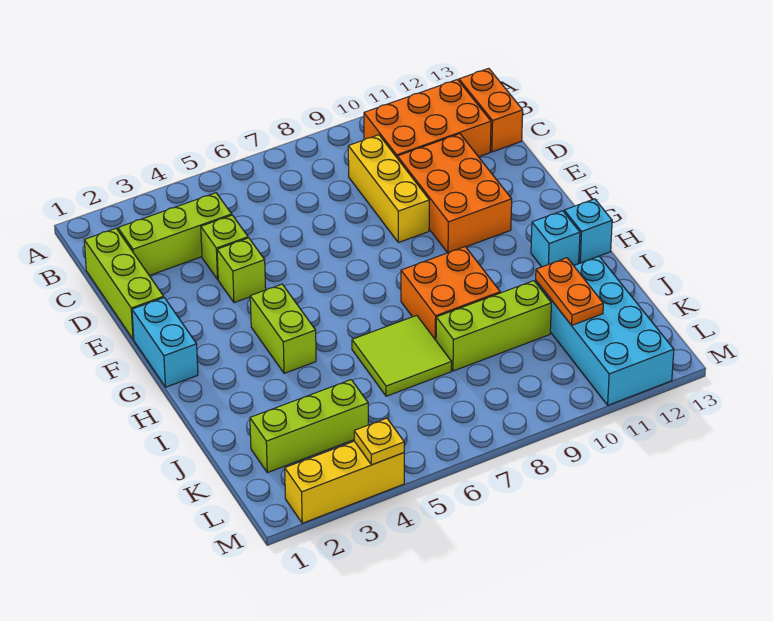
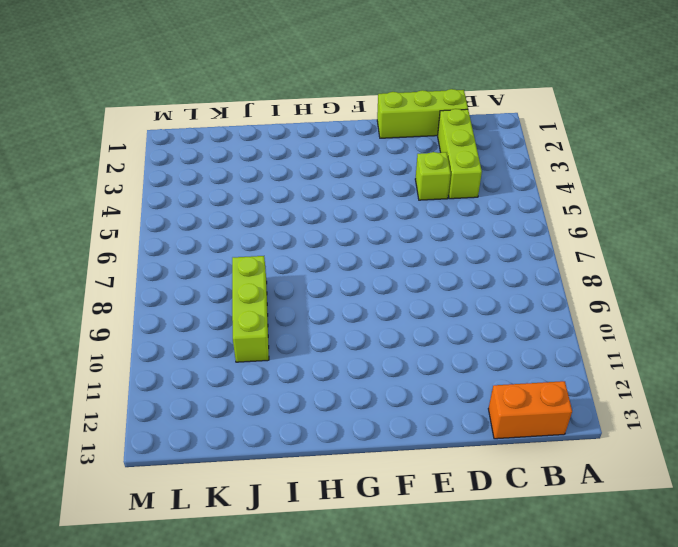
none -> orange brick B10:C12 level 1
none -> yellow brick C9:E9 level 1
none -> orange brick D10:F11 level 1

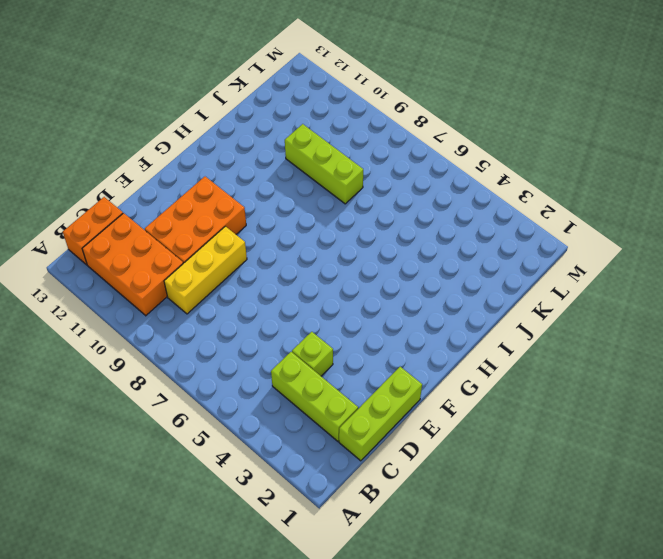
none -> lime brick E4 level 1
none -> cyan brick F1:G1 level 1
none -> lime brick G4:H4 level 1

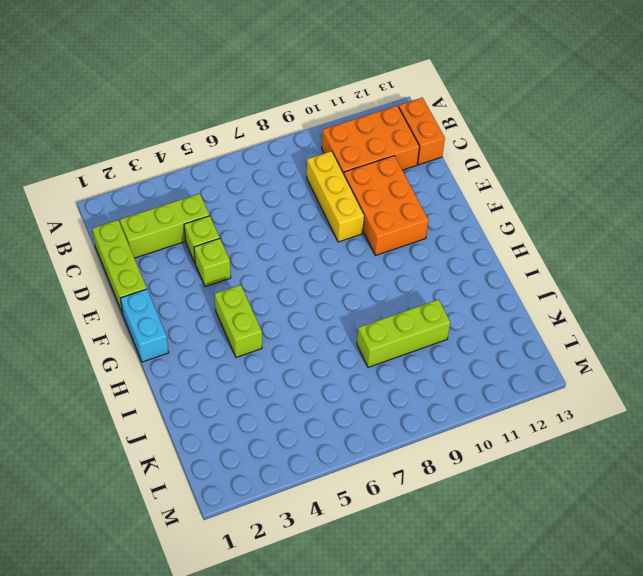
none -> orange brick H8:I9 level 1
none -> cyan brick H12 level 1
none -> cyan brick H13 level 1

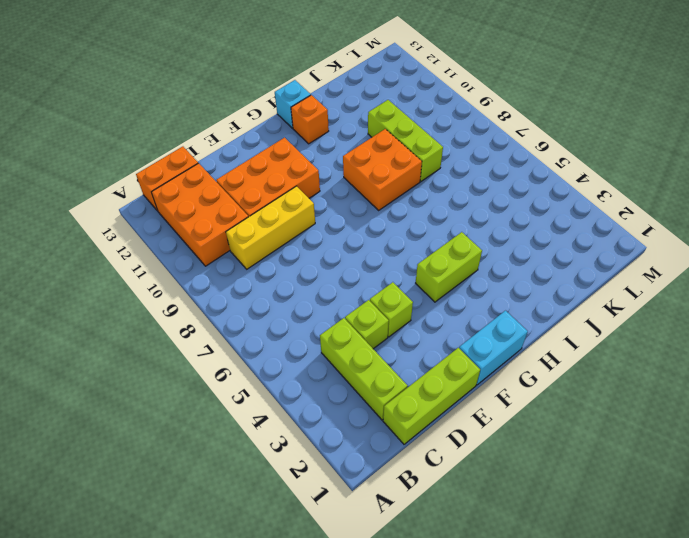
orange brick H12 level 1 -> cyan brick H12 level 1
none -> lime tile I6:J7 level 1
none -> cyan brick J11:M12 level 1
none -> lime brick K2:K4 level 1

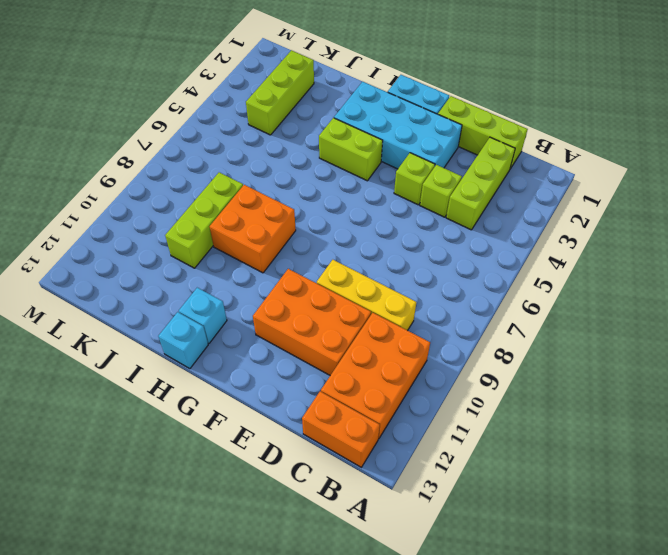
cyan brick E2:H3 level 1 -> cyan brick J11:M12 level 1
none -> lime tile I6:J7 level 1
none -> yellow brick M2:M4 level 1
none -> orange plate J11:K11 level 2

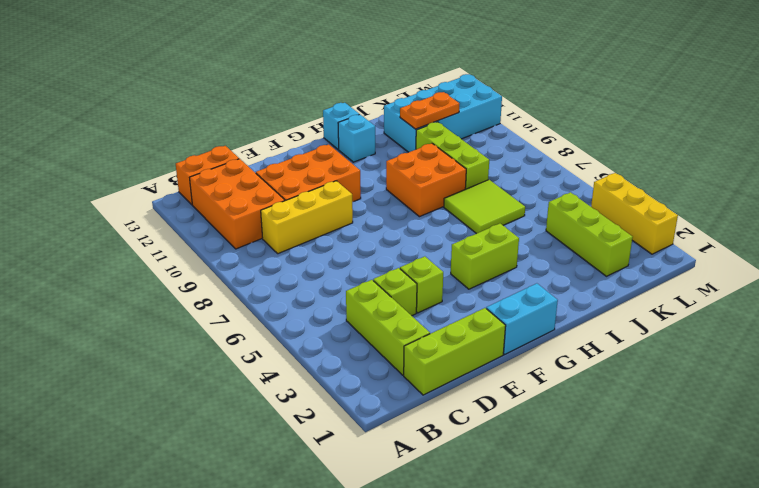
none -> yellow plate M4 level 2

